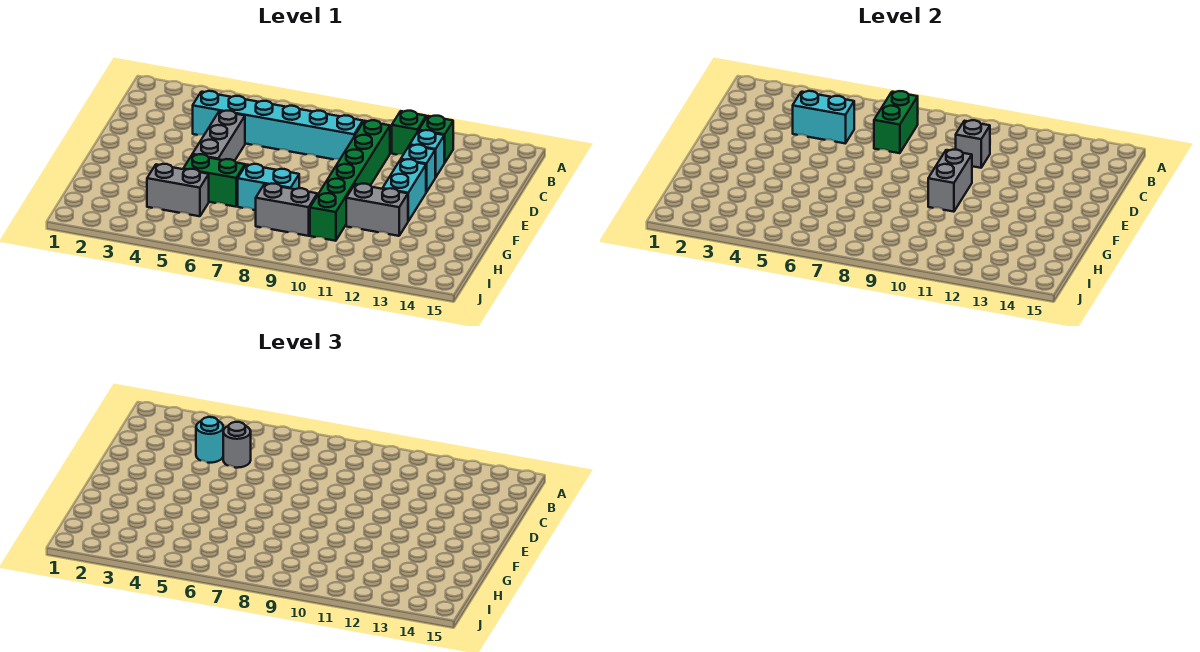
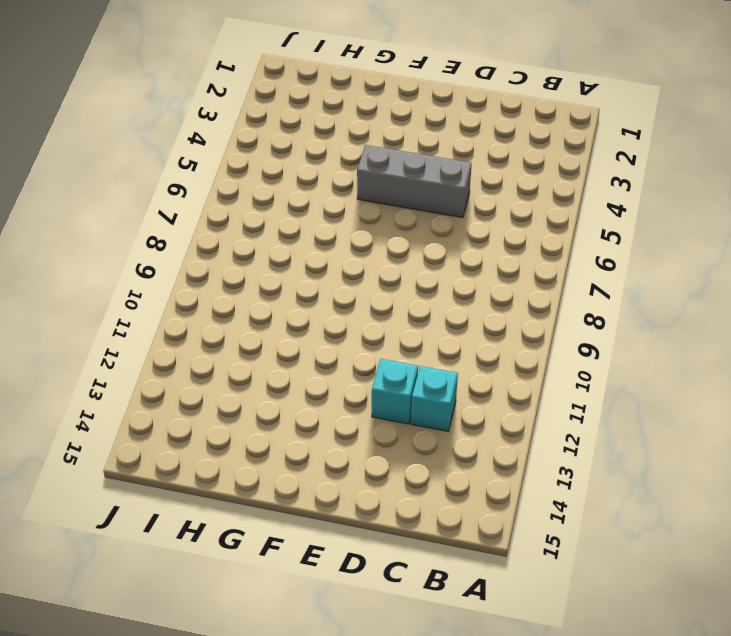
none -> green brick B11 level 1
none -> green brick B12 level 1
none -> cyan brick C4:C9 level 1

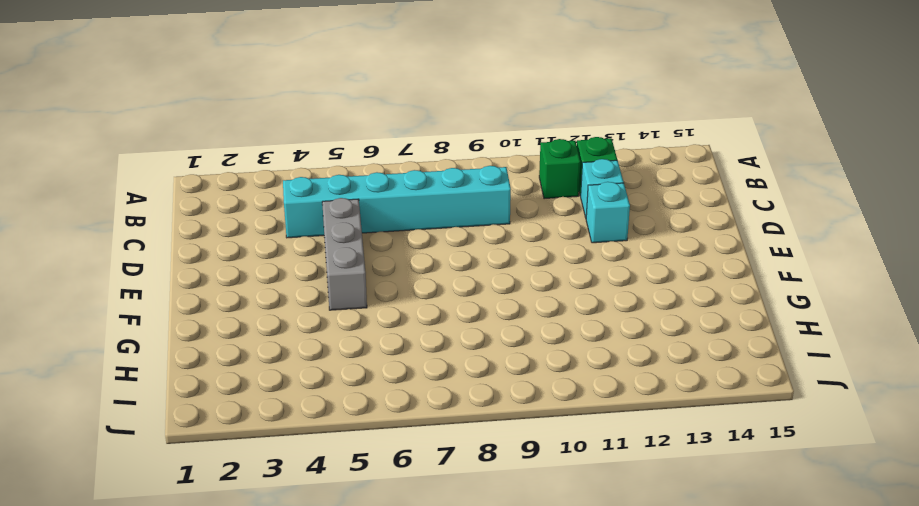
none -> green brick C10:H10 level 1
none -> cyan brick E12:F12 level 1
none -> green brick G5:G6 level 1

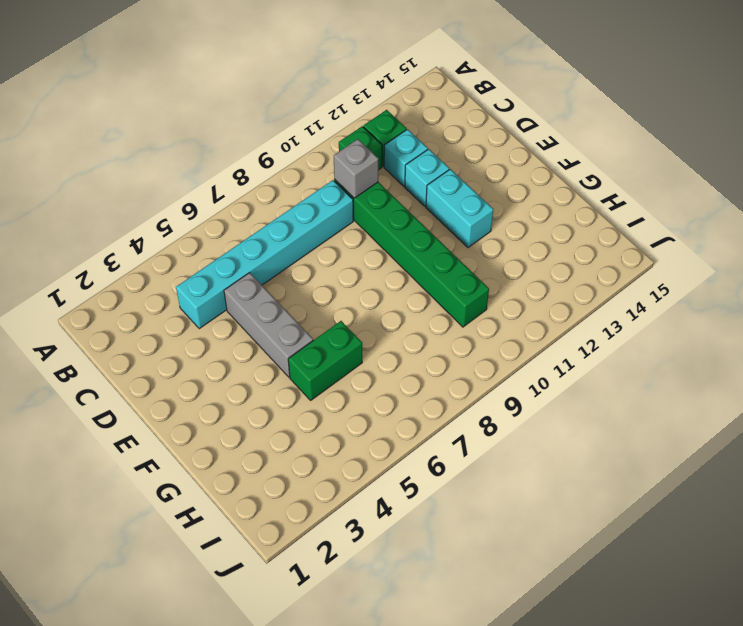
none -> cyan brick G7:G8 level 1
none -> grey brick G11:G12 level 1
none -> grey brick H4:H5 level 1

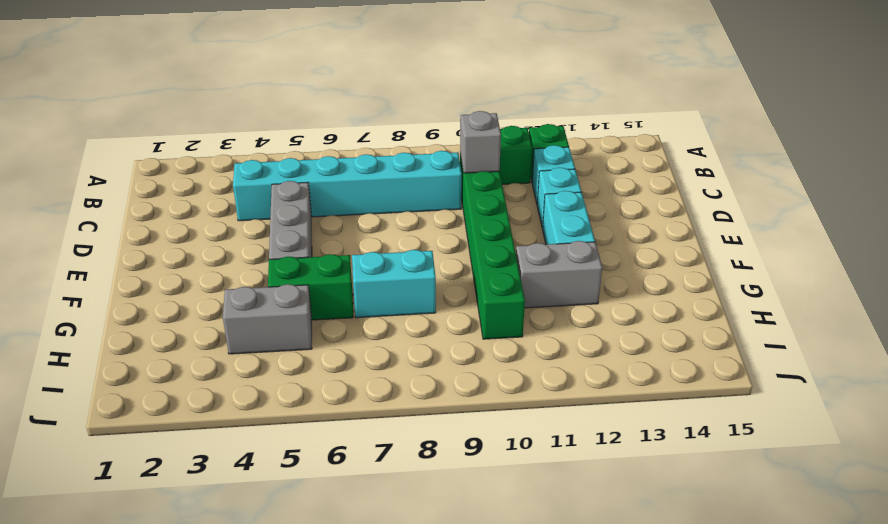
none -> grey brick H8:H9 level 1
none -> green brick B7:C7 level 2
none -> cyan brick C4:C5 level 2

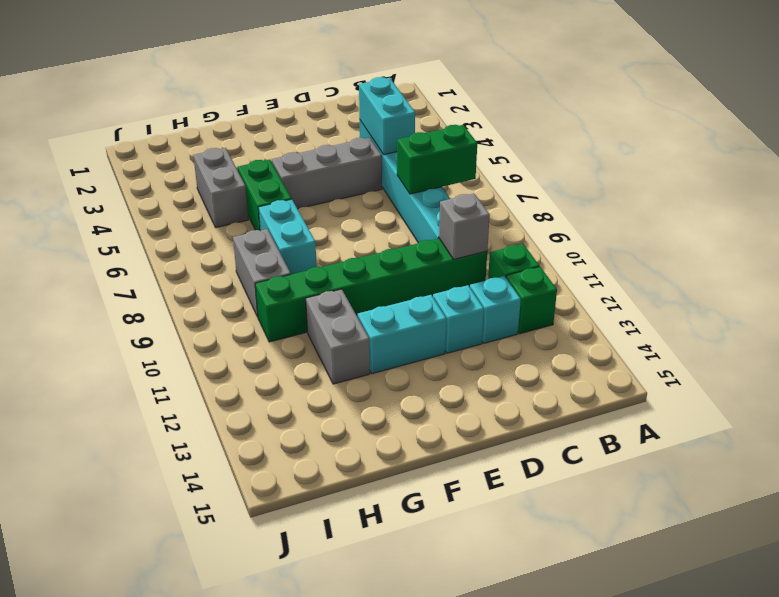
none -> grey brick E10:F10 level 2
none -> cyan round brick C4 level 3
none -> grey round brick C5 level 3

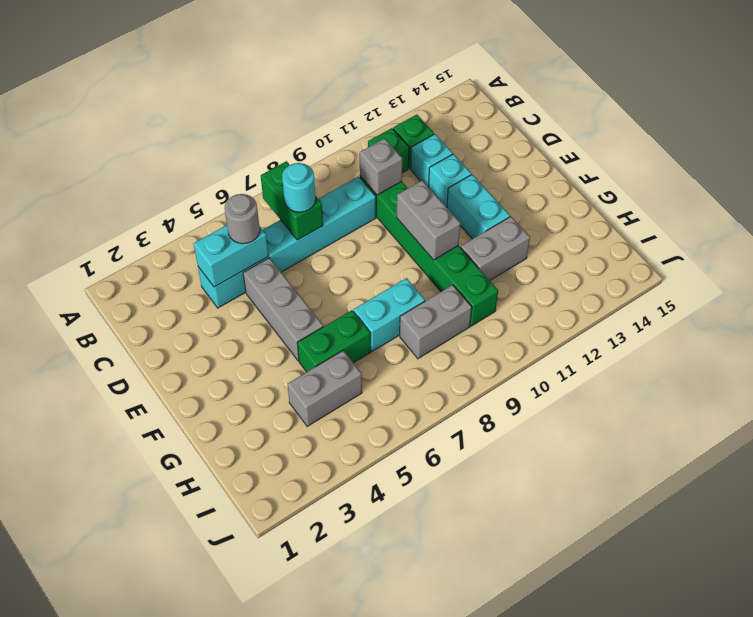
cyan round brick C7 level 3 -> cyan round brick C4 level 3

